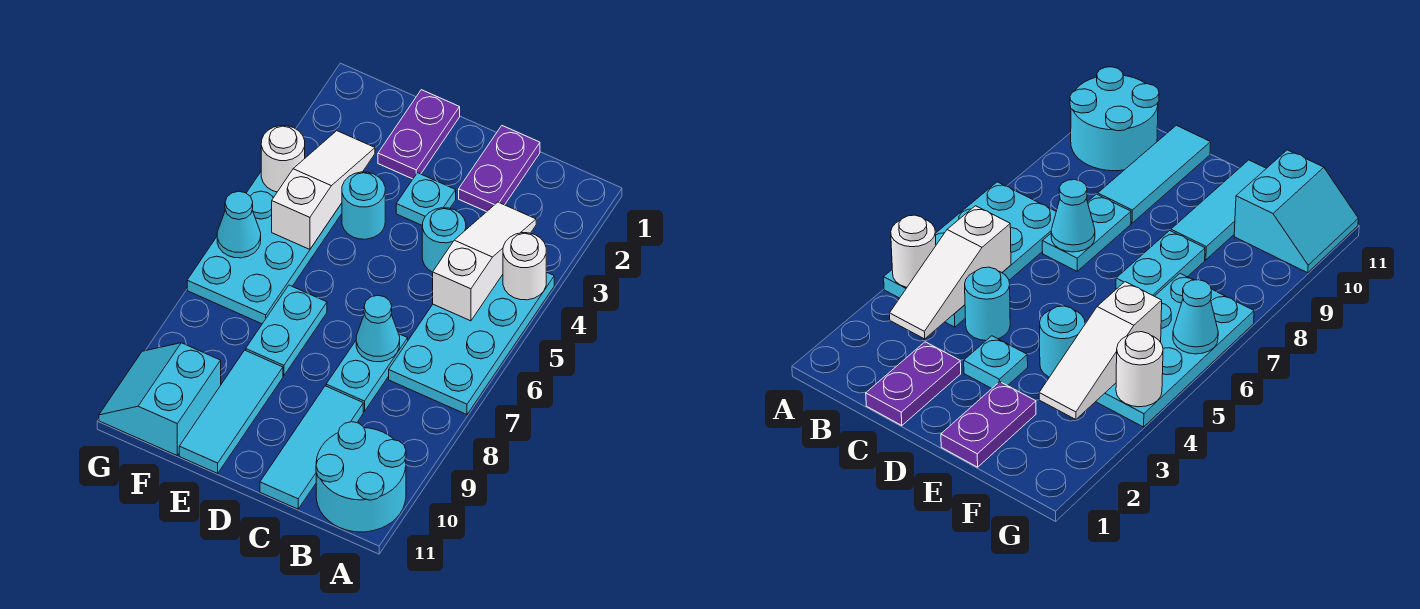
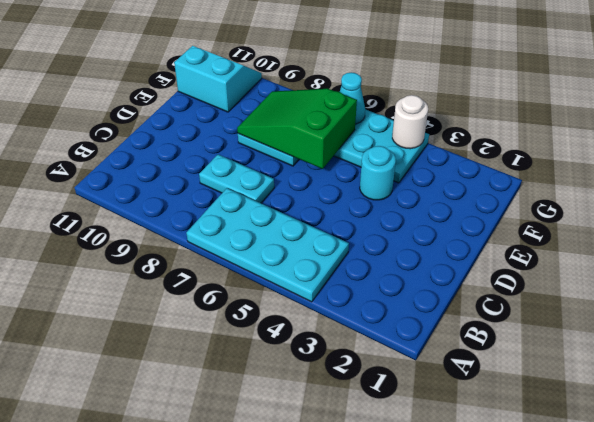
green slope E6:F8 level 2 top 6 -> none
none -> cyan round brick A10:B11 level 1
none -> purple plate C1:C2 level 1
none -> cyan round brick C4 level 1

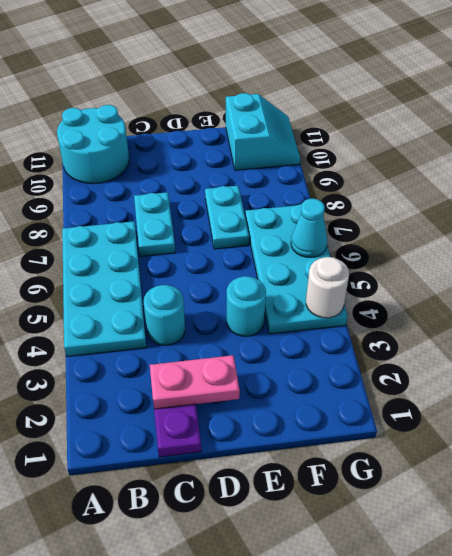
pink plate C2:D2 level 2 -> none
none -> cyan tile C9:C11 level 1
none -> cyan plate D3 level 1
none -> purple plate E1:E2 level 1

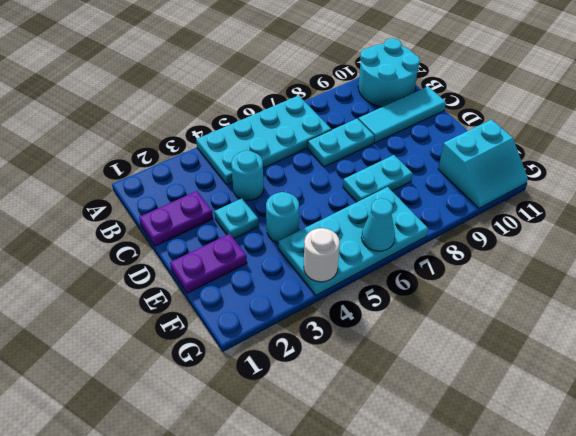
none -> cyan tile E9:E11 level 1
none -> white round brick A4 level 2
none -> white slope B3:B5 level 2 top 5

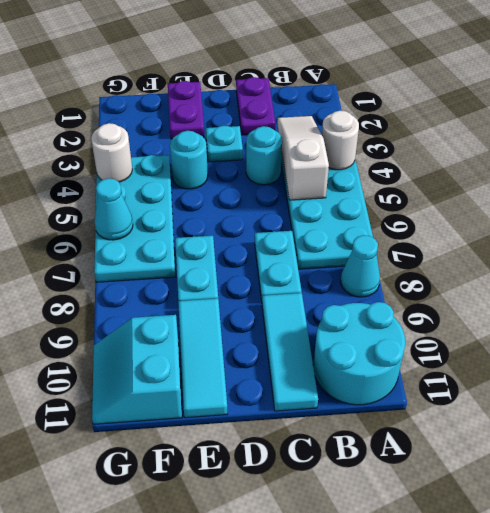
cyan cone A8 level 1 -> cyan cone C7 level 2
none -> white slope F3:F5 level 2 top 5

